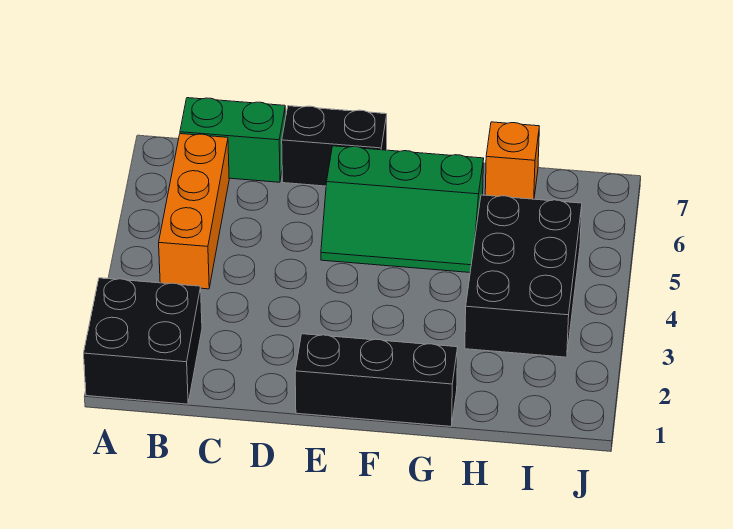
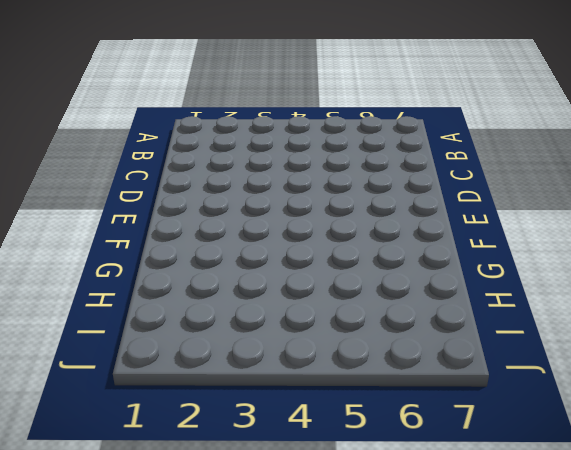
none -> black brick A1:B2 level 1
none -> orange brick B4:B6 level 1

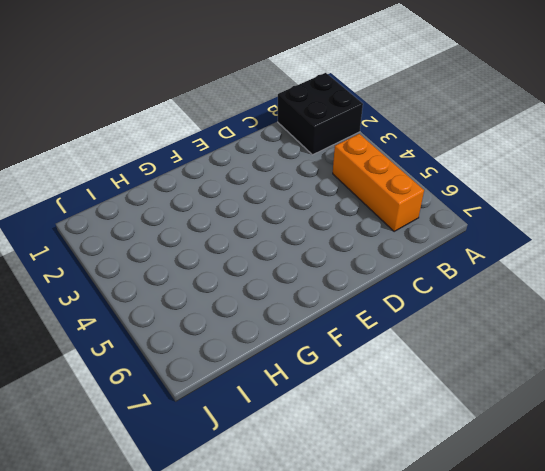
none -> green brick B7:C7 level 1
none -> black brick D7:E7 level 1

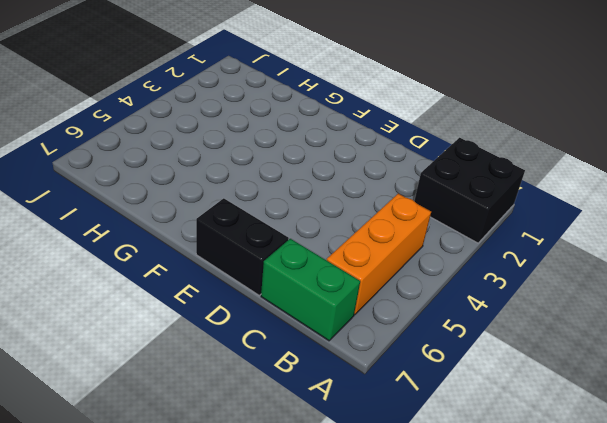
none -> black brick E1:G1 level 1
none -> green slope E5:G6 level 1 top 6

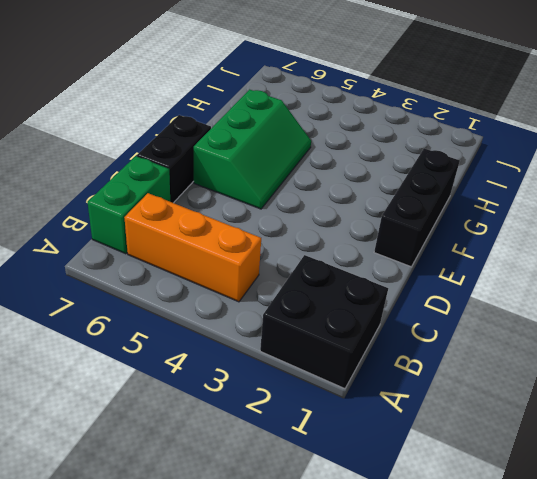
none -> black brick H3:I5 level 1
none -> orange brick H7 level 1

